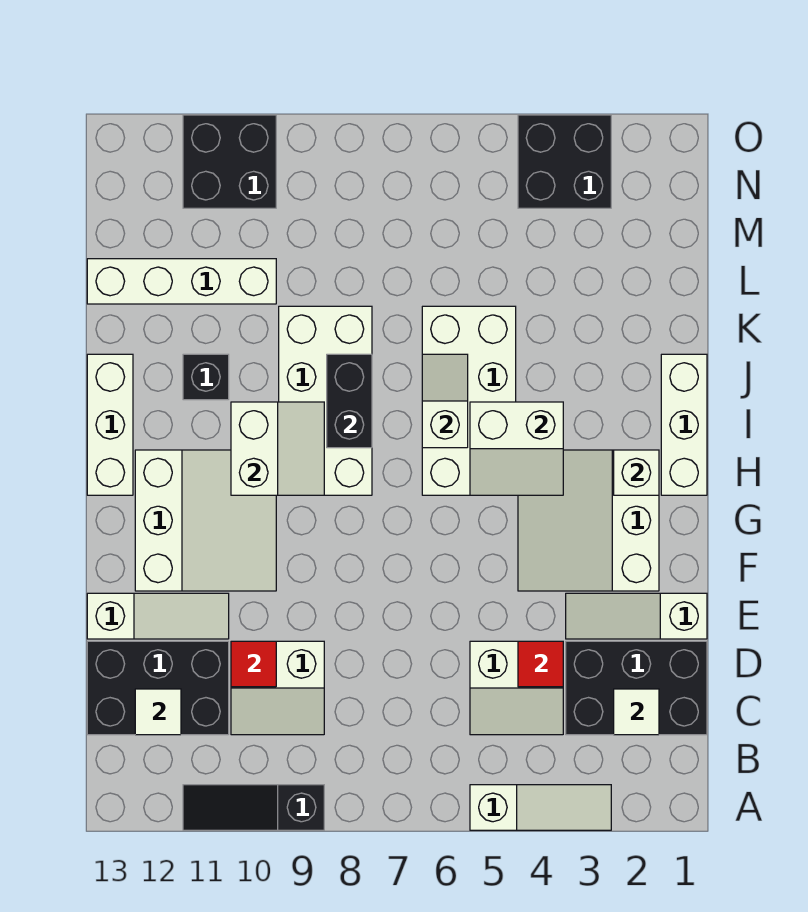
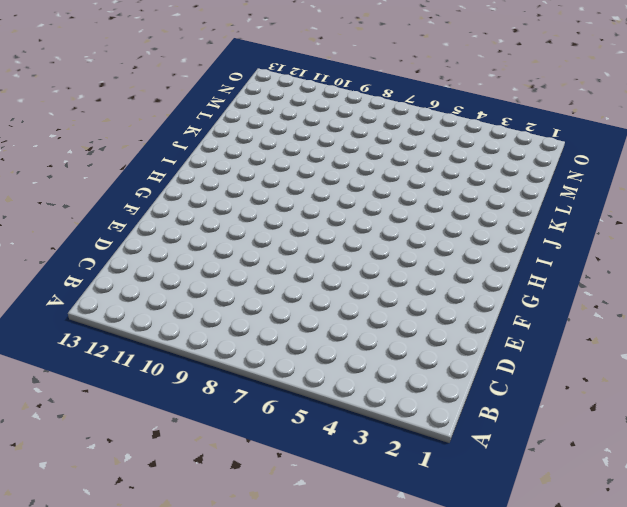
none -> white slope A3:A5 level 1 top 5
none -> black slope A9:A11 level 1 top 9
none -> black brick C1:D3 level 1

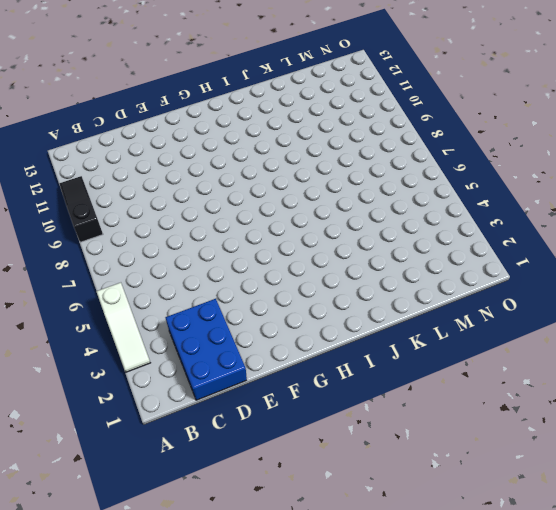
blue brick C1:D3 level 1 -> black brick C1:D3 level 1
none -> white slope C4:D5 level 1 top D
none -> white slope C9:D10 level 1 top D
none -> black brick C11:D13 level 1

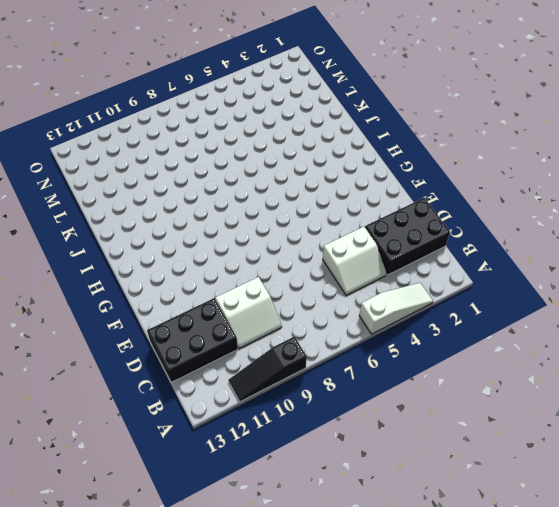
none -> white slope E1:E3 level 1 top 1
none -> white slope E11:E13 level 1 top 13
none -> white slope F2:H4 level 1 top 2

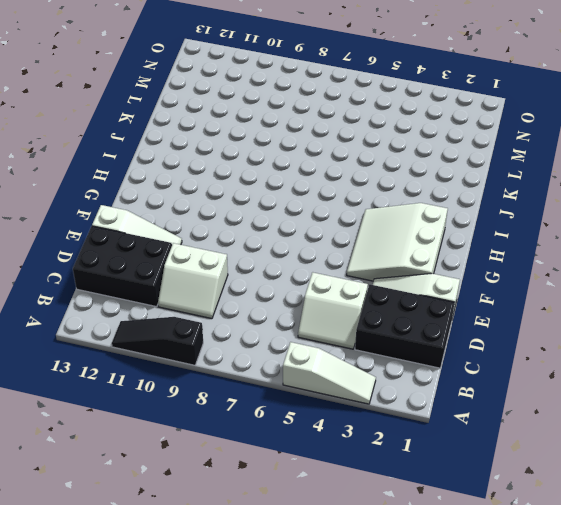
none -> white slope F10:H12 level 1 top 12
none -> white brick H1:J1 level 1
none -> white brick H5:K6 level 1

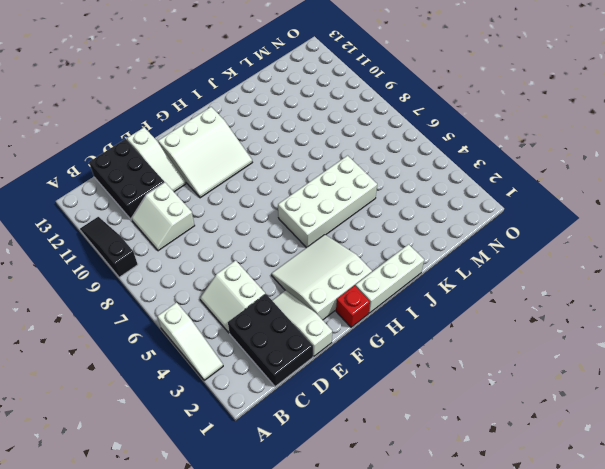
red brick G1 level 1 -> none
none -> white brick H8:K9 level 1
none -> white brick H13:J13 level 1
none -> black brick J11 level 1

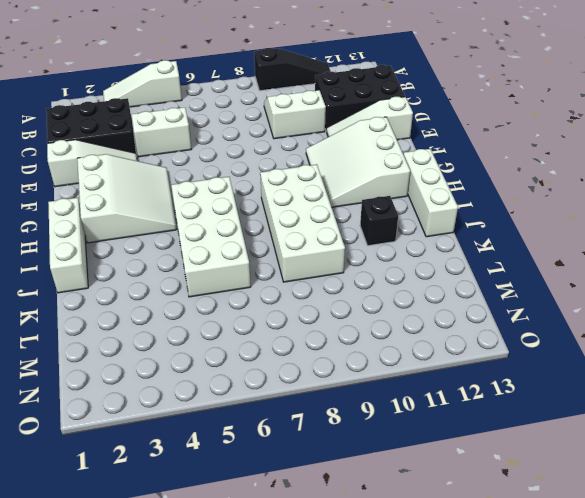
none -> white brick L10:L13 level 1
none -> black brick N3:O4 level 1
none -> black brick N10:O11 level 1

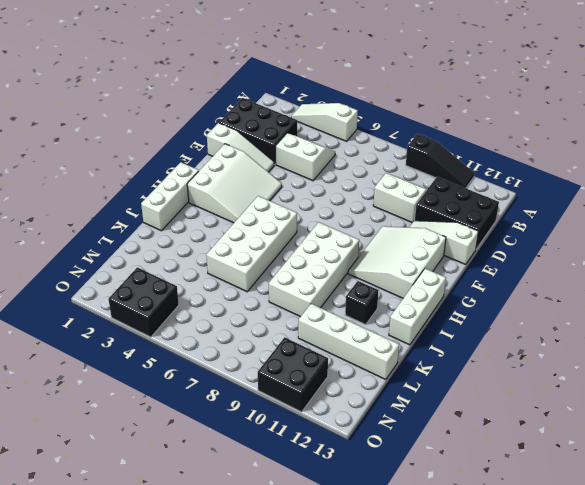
none -> white tile C2 level 2
none -> white tile C12 level 2
none -> red tile D4 level 2

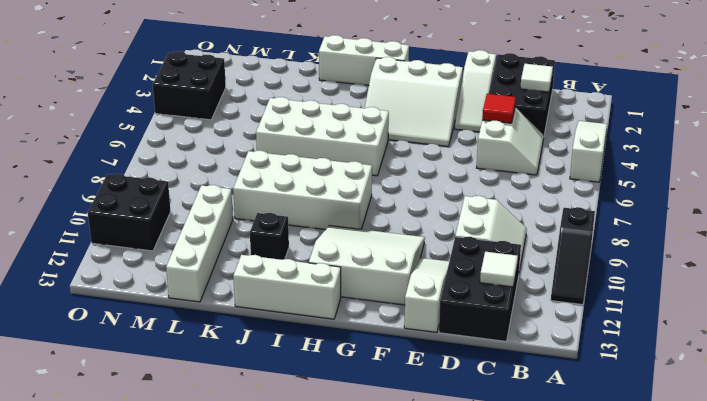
none -> red tile D10 level 2
none -> white brick H2 level 2
none -> white slope H4:I5 level 2 top I

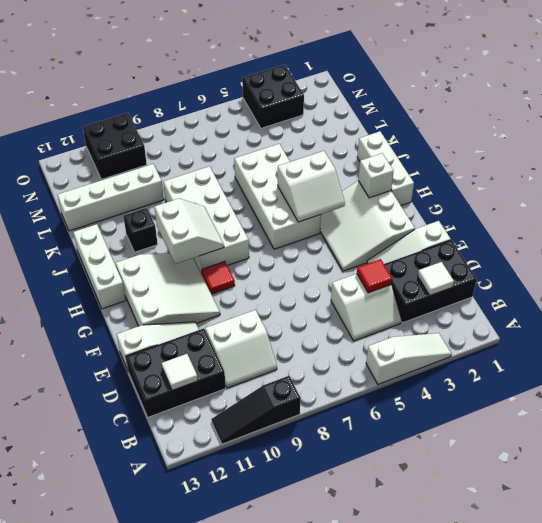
red tile G9 level 1 -> red tile D10 level 2
none -> white slope I6:J6 level 2 top I
none -> black brick I8:J8 level 2

